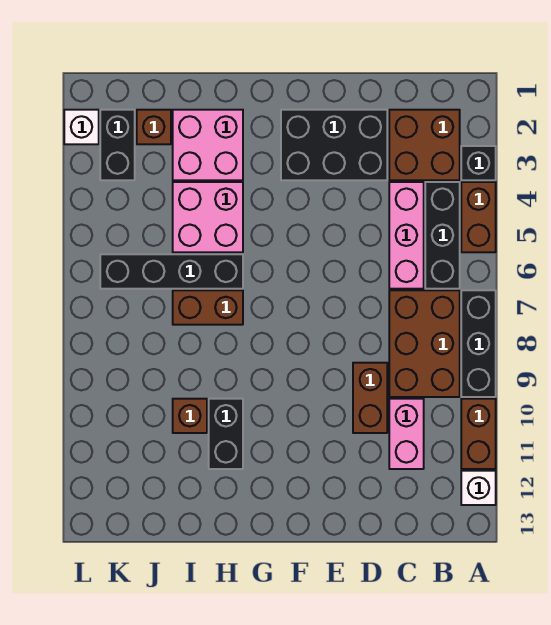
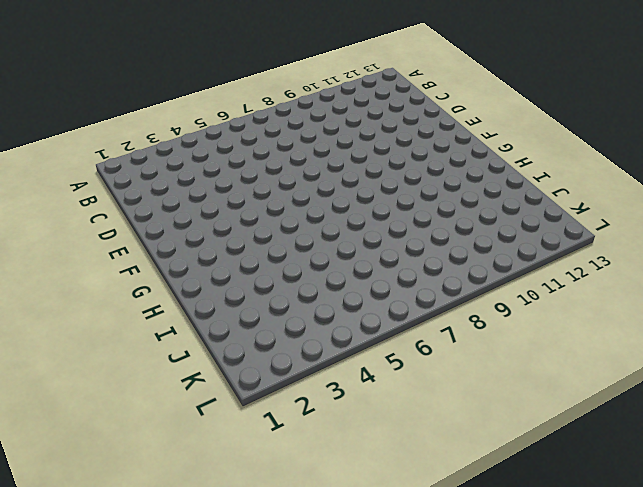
none -> black brick A3 level 1
none -> brown brick A4:A5 level 1
none -> black brick A7:A9 level 1

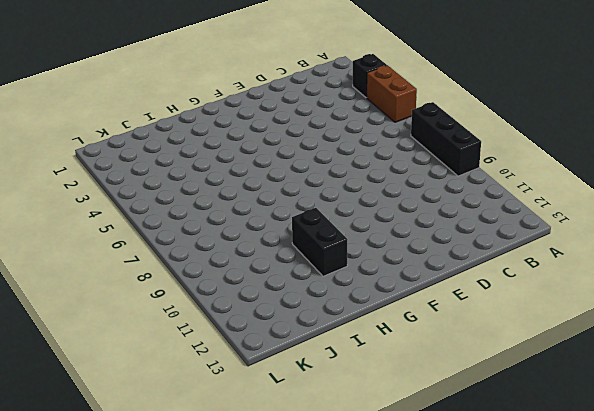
none -> brown brick A10:A11 level 1
none -> white brick A12 level 1
none -> brown brick B2:C3 level 1

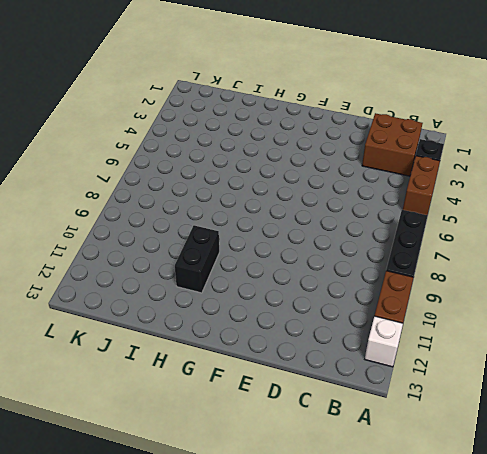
none -> black brick B4:B6 level 1
none -> brown brick B7:C9 level 1
none -> pink brick C4:C6 level 1

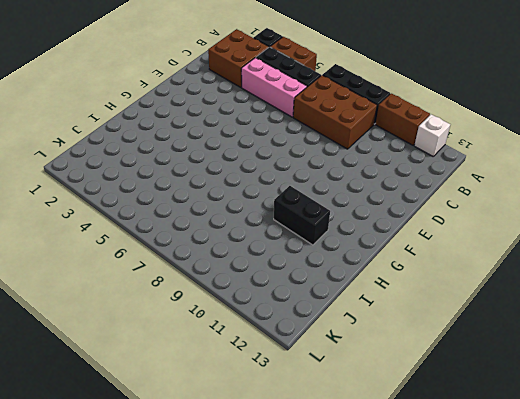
none -> pink brick C10:C11 level 1
none -> black brick D2:F3 level 1
none -> brown brick D9:D10 level 1

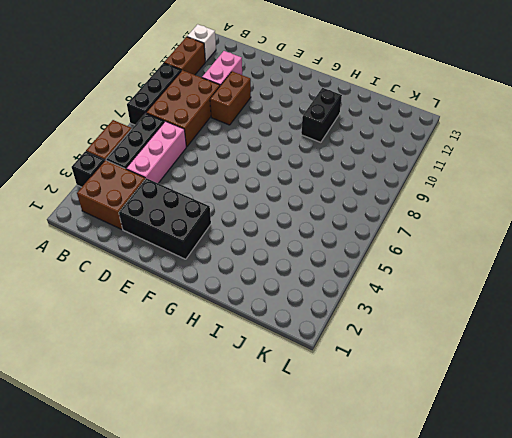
none -> pink brick H2:I3 level 1
none -> pink brick H4:I5 level 1
none -> black brick H6:K6 level 1

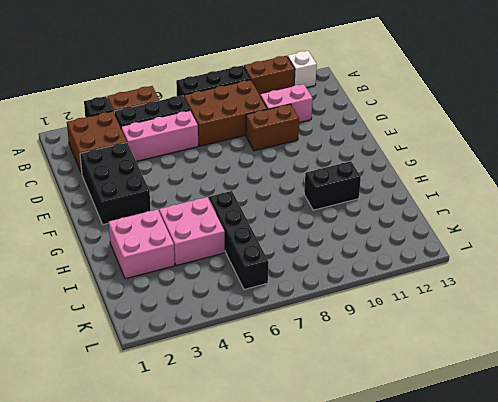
none -> brown brick H7:I7 level 1
none -> brown brick I10 level 1
none -> brown brick J2 level 1

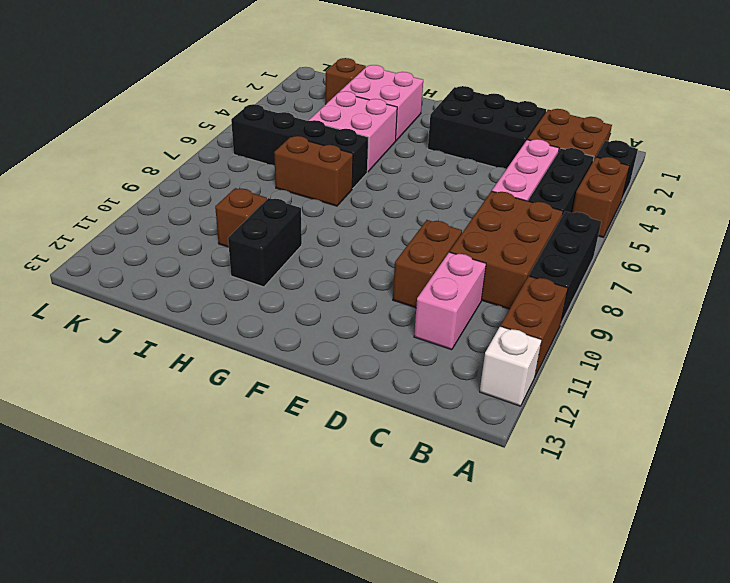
none -> black brick K2:K3 level 1
none -> white brick L2 level 1

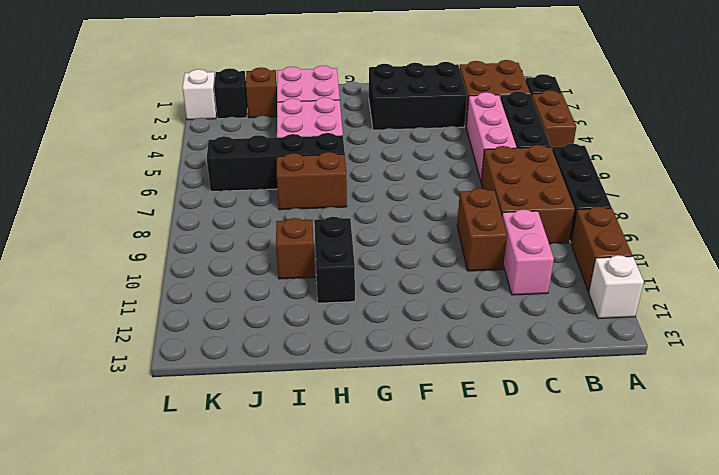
black brick K2 level 1 -> black brick K2:K3 level 1

